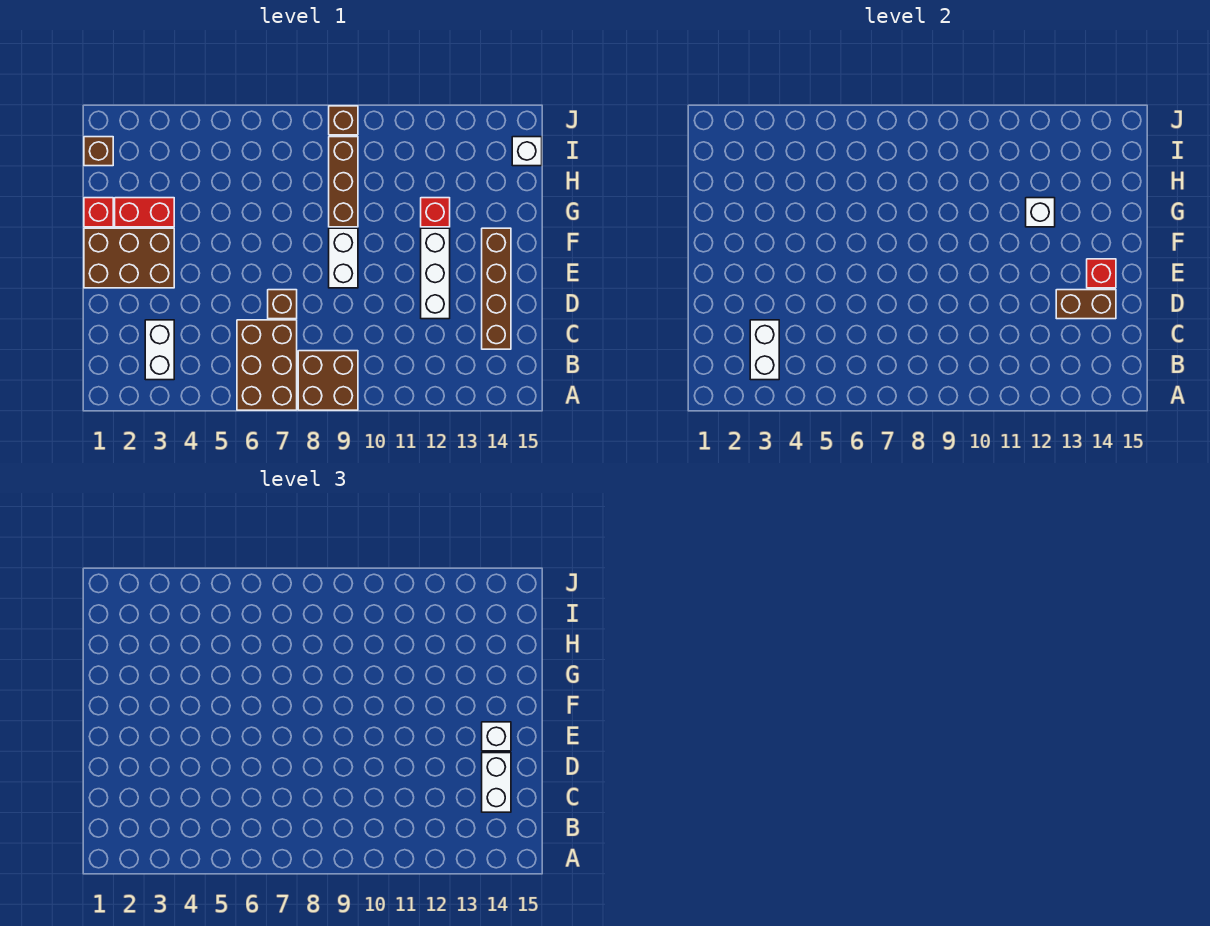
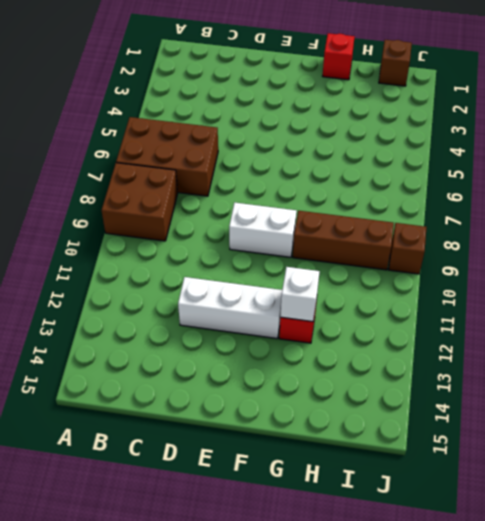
none -> white brick B3:C3 level 1
none -> brown brick C14:F14 level 1
none -> brown brick D7 level 1

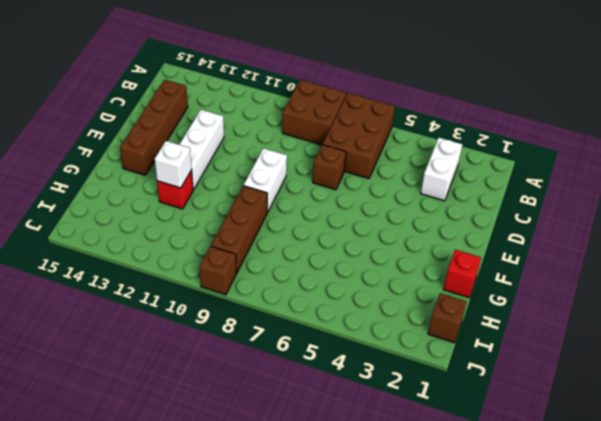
none -> brown brick E1:F3 level 1
none -> red brick G2:G3 level 1
none -> white brick I15 level 1

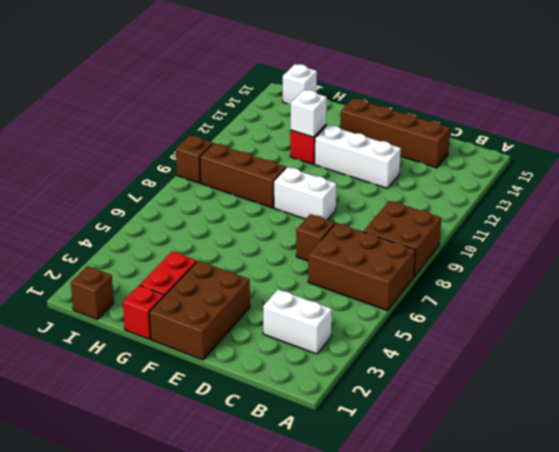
none -> white brick B3:C3 level 2
none -> brown brick D13:D14 level 2
none -> red brick E14 level 2

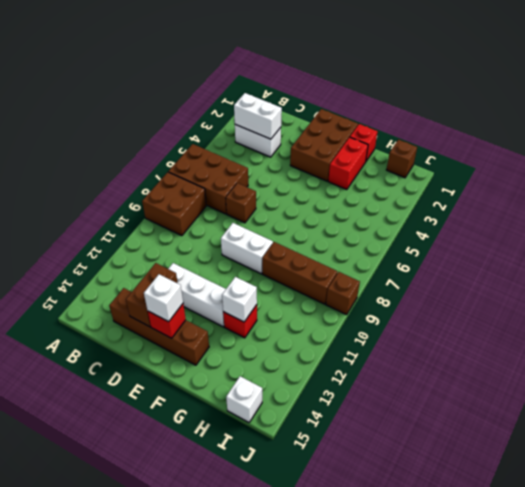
none -> white brick C14:D14 level 3

